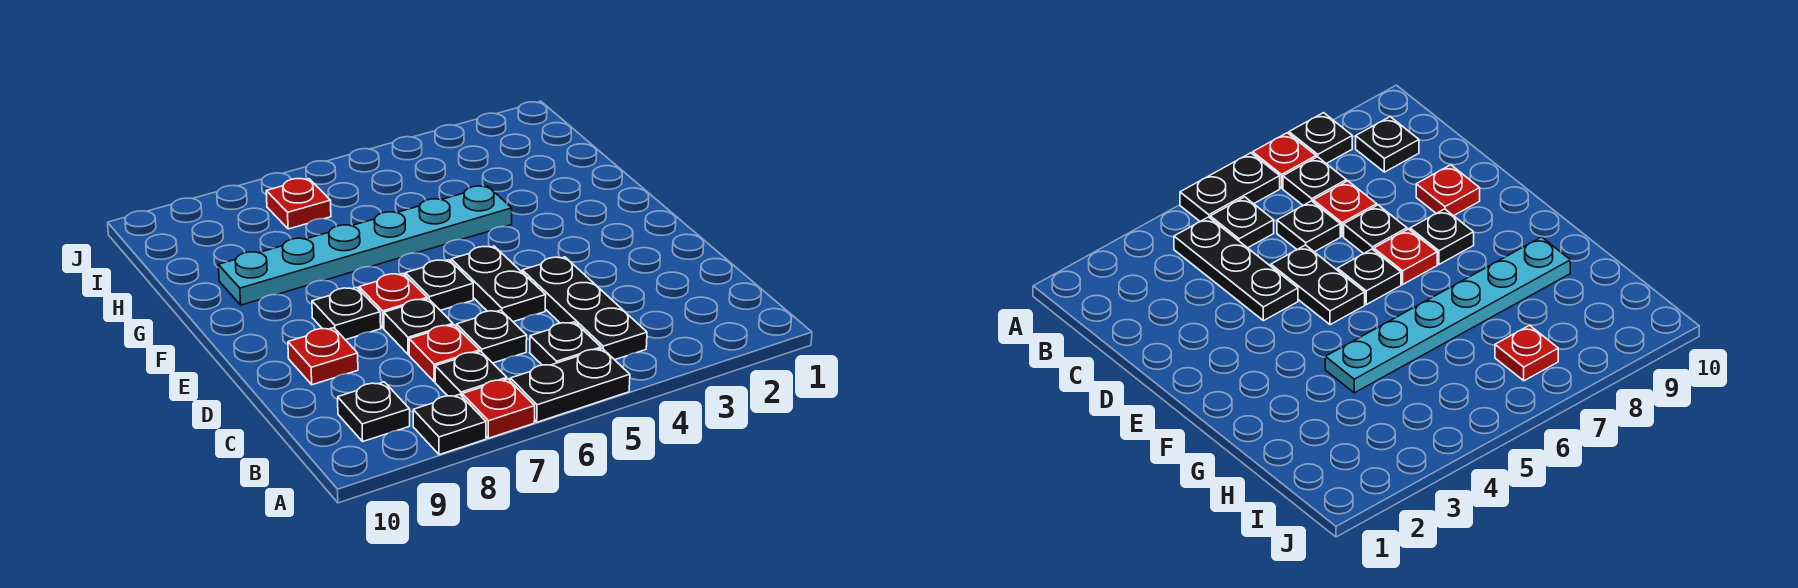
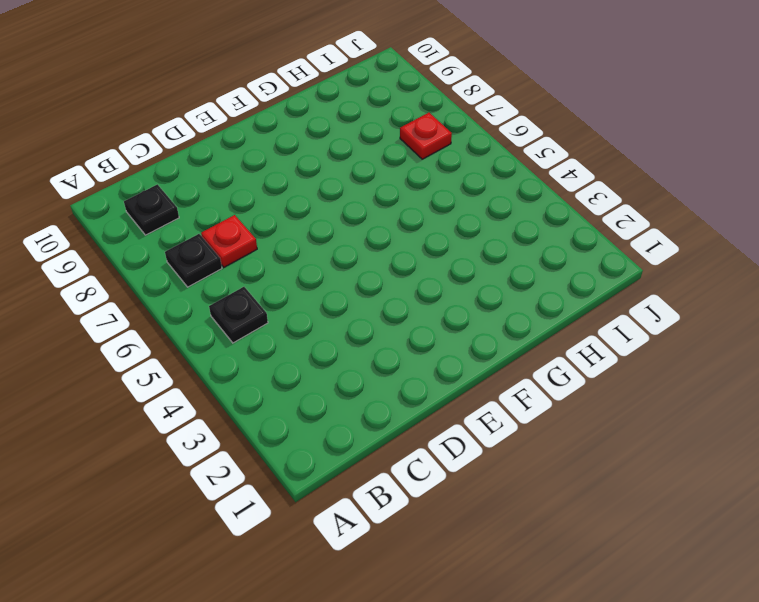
none -> black plate A5:A6 level 1
none -> red plate A7 level 1
none -> black plate A8 level 1

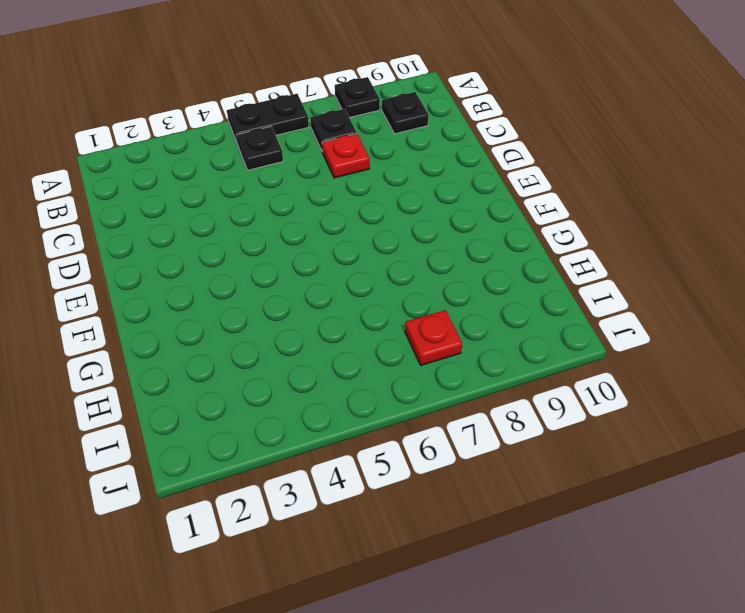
none -> red plate A7 level 1
none -> black plate B4:D4 level 1
none -> black plate C6 level 1

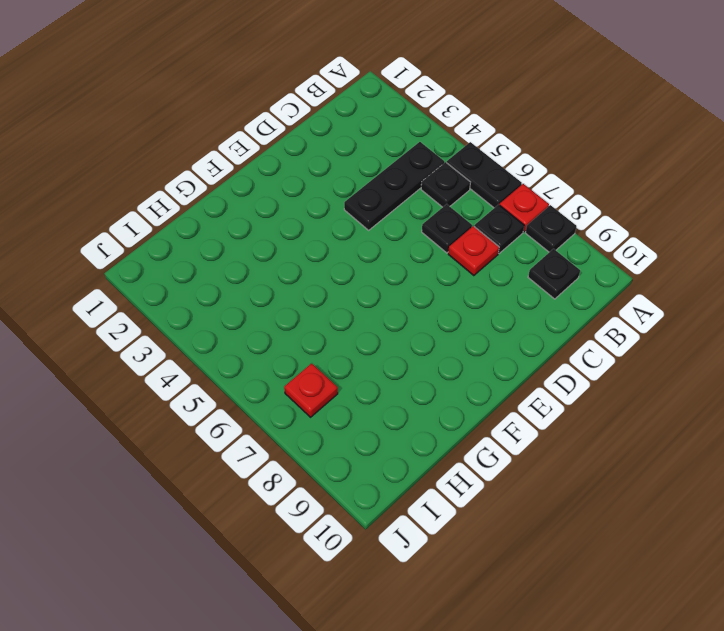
none -> black plate D5:E5 level 1
none -> black plate D7 level 1
none -> red plate D9 level 1

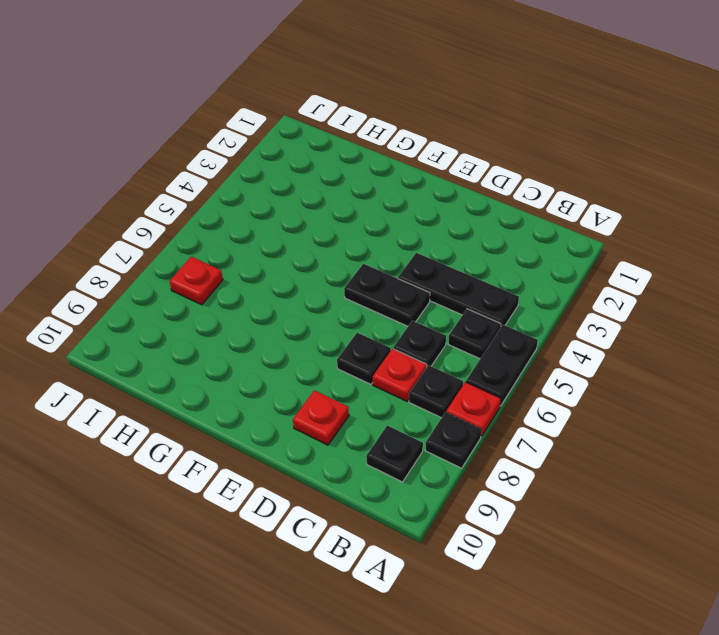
none -> black plate E6 level 1
none -> red plate E7 level 1
none -> black plate E8 level 1

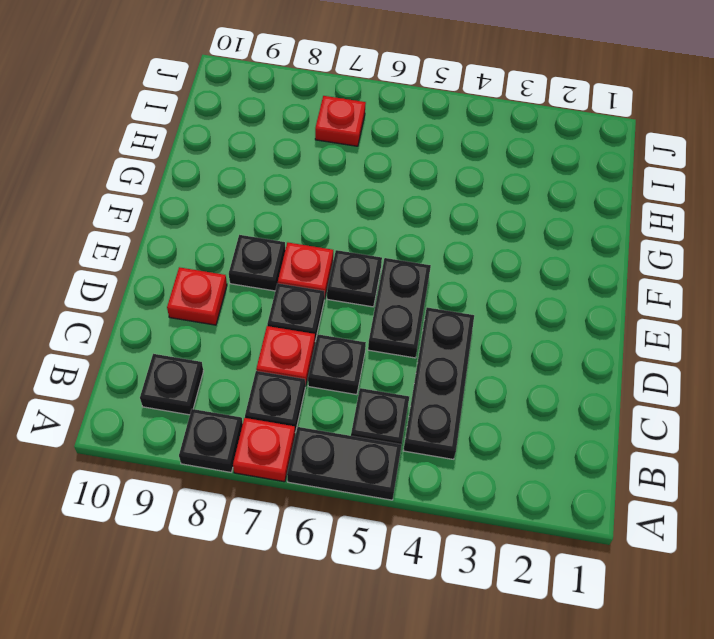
none -> cyan plate G4:G9 level 1

